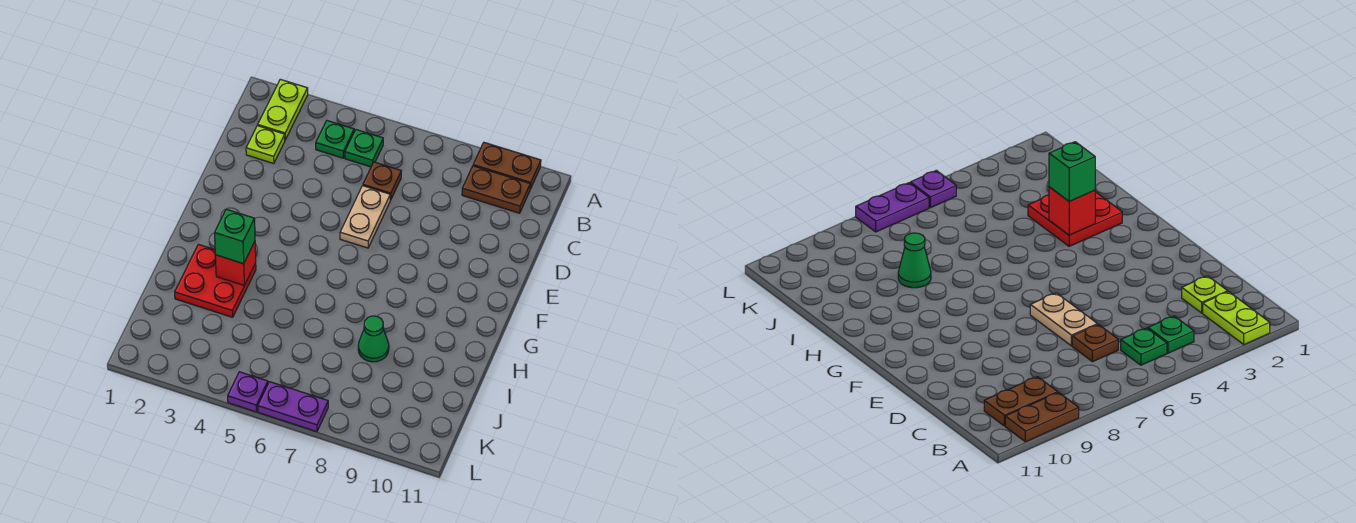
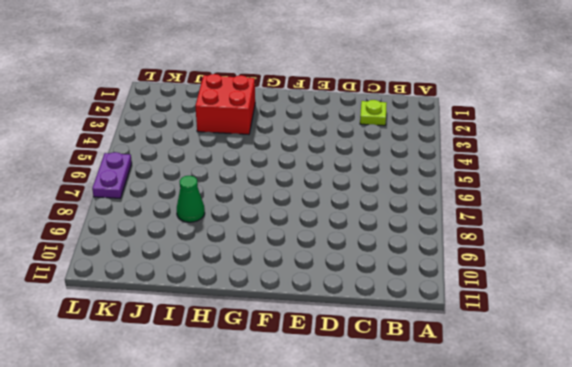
red brick H2:I3 level 1 -> red plate H2:I3 level 1
none -> lime plate A2:B2 level 1
none -> brown plate A9:A10 level 1
none -> green plate B4 level 1

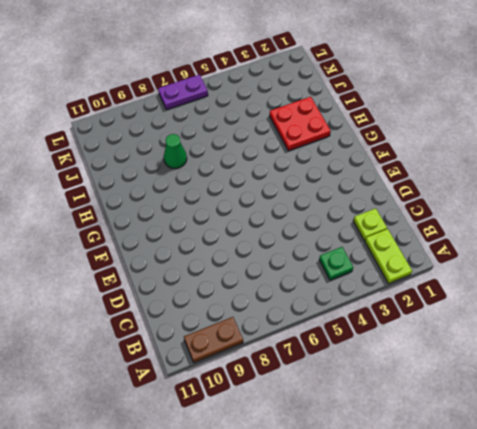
none -> green plate B5 level 1
none -> brown plate B9:B10 level 1
none -> brown plate C6 level 1

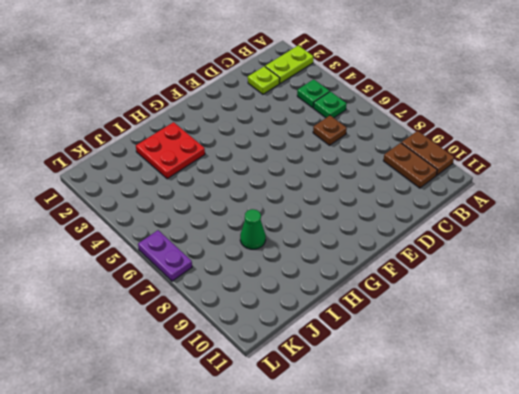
none -> tan plate D6:E6 level 1
none -> purple plate L5 level 1
none -> red brick H3 level 2

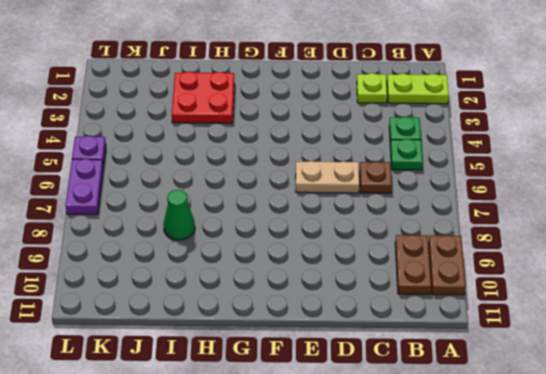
none -> red brick H3 level 2
none -> green brick H3 level 3

